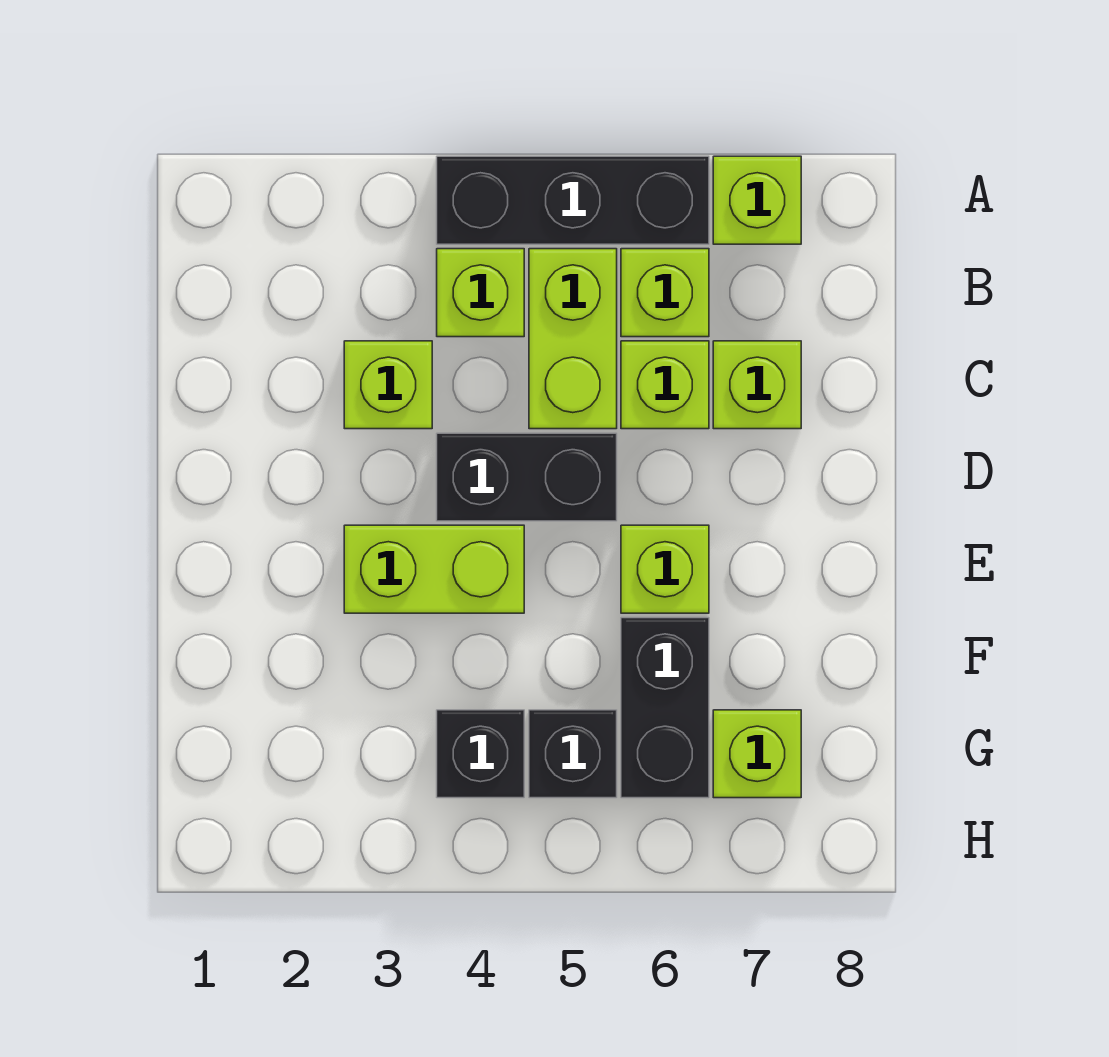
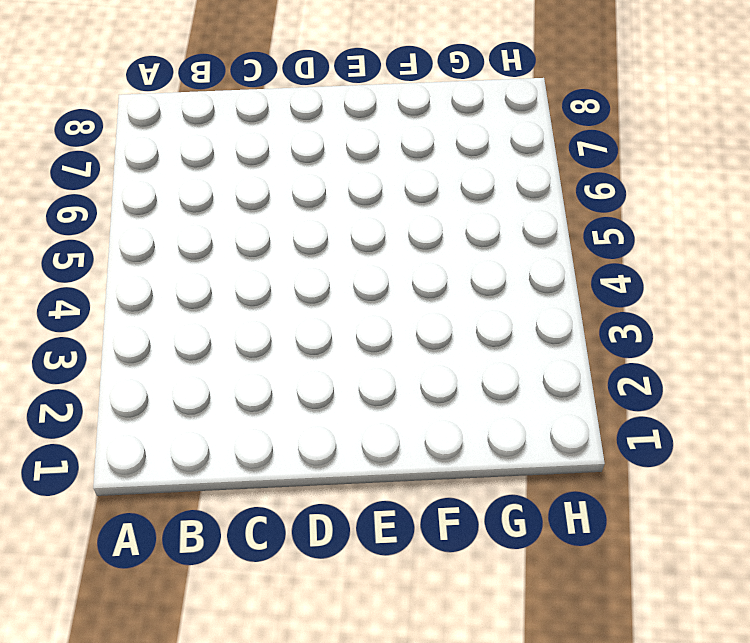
none -> black brick A4:A6 level 1
none -> lime brick A7 level 1
none -> lime brick B4 level 1

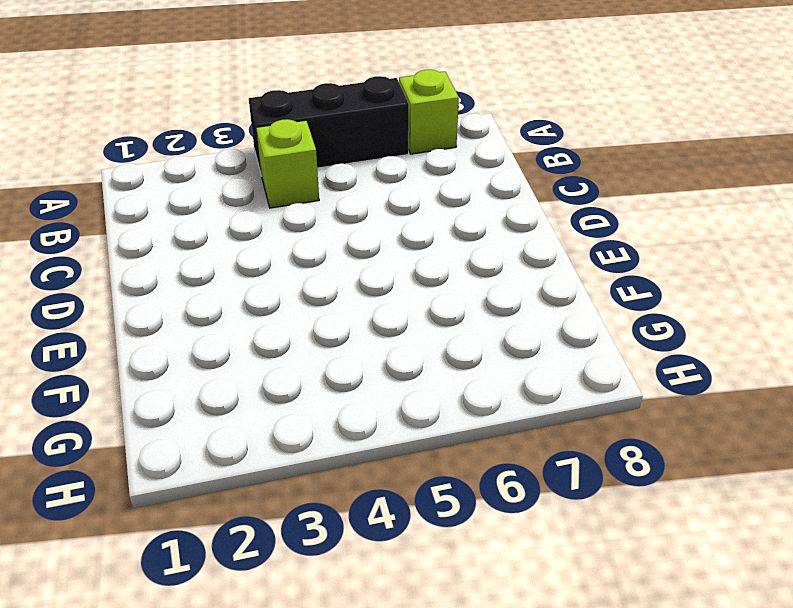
none -> lime brick B5:C5 level 1
none -> lime brick B6 level 1
none -> lime brick C3 level 1

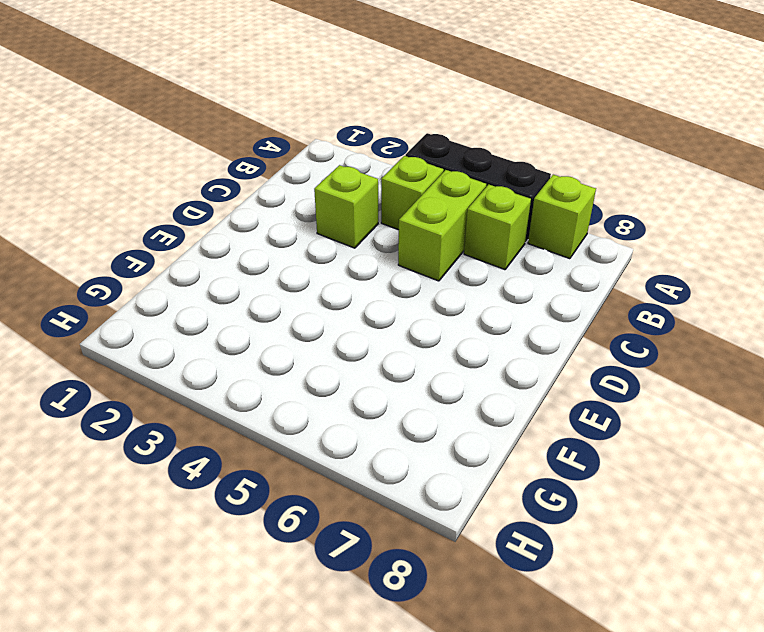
none -> lime brick C6 level 1
none -> lime brick C7 level 1
none -> black brick D4:D5 level 1

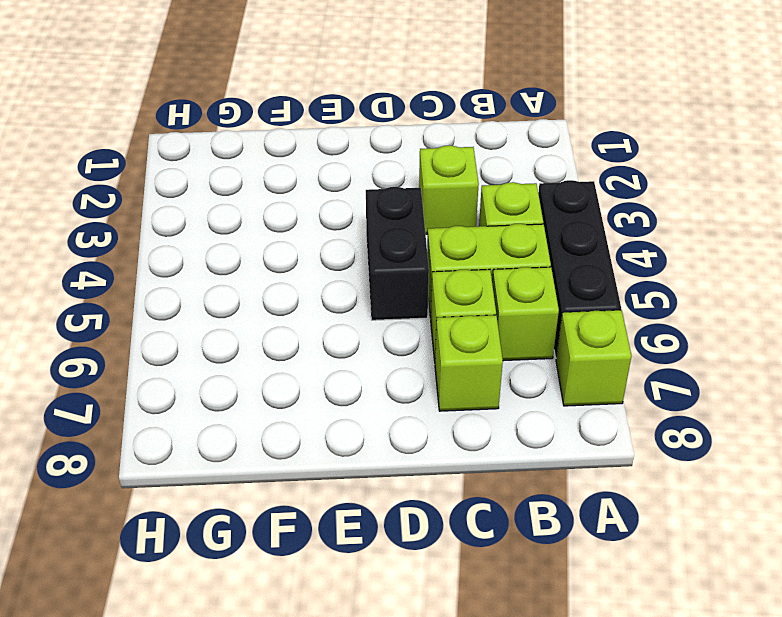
none -> lime brick E3:E4 level 1
none -> lime brick E6 level 1
none -> black brick F6:G6 level 1

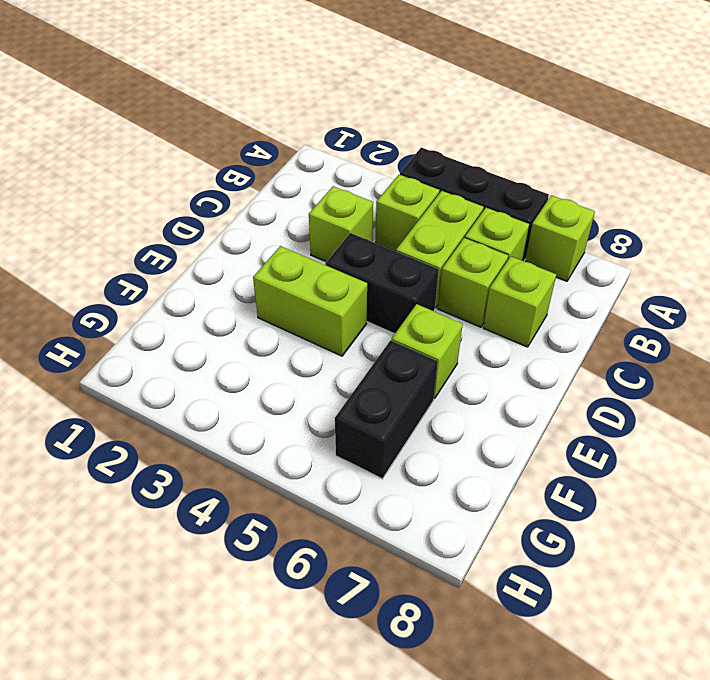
none -> black brick G4 level 1
none -> black brick G5 level 1
none -> lime brick G7 level 1

